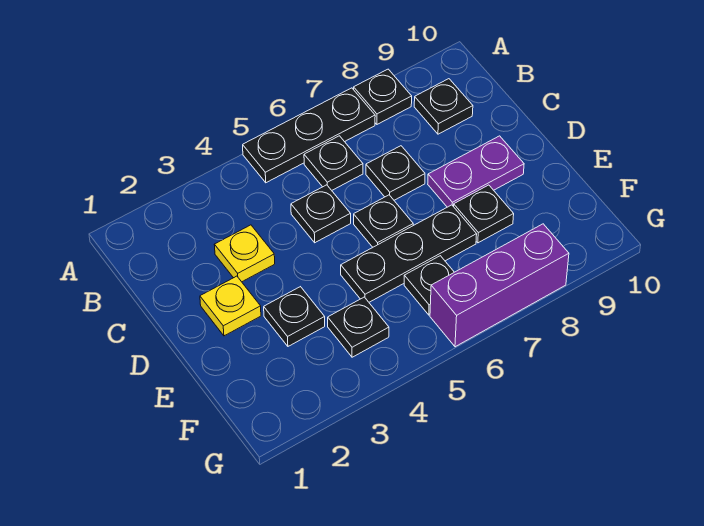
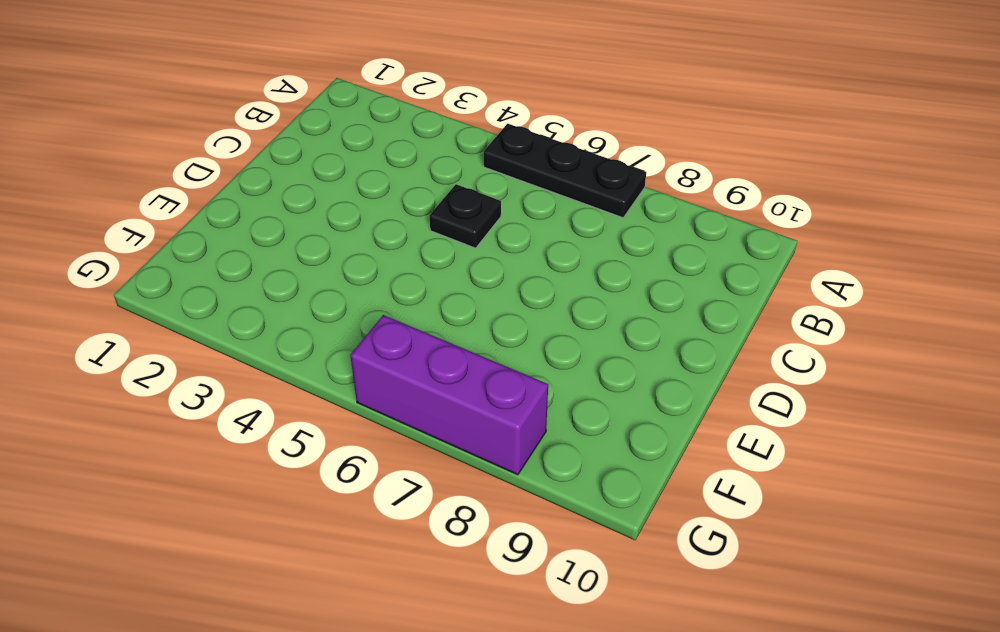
none -> black plate A8 level 1
none -> black plate B6 level 1
none -> black plate B9 level 1

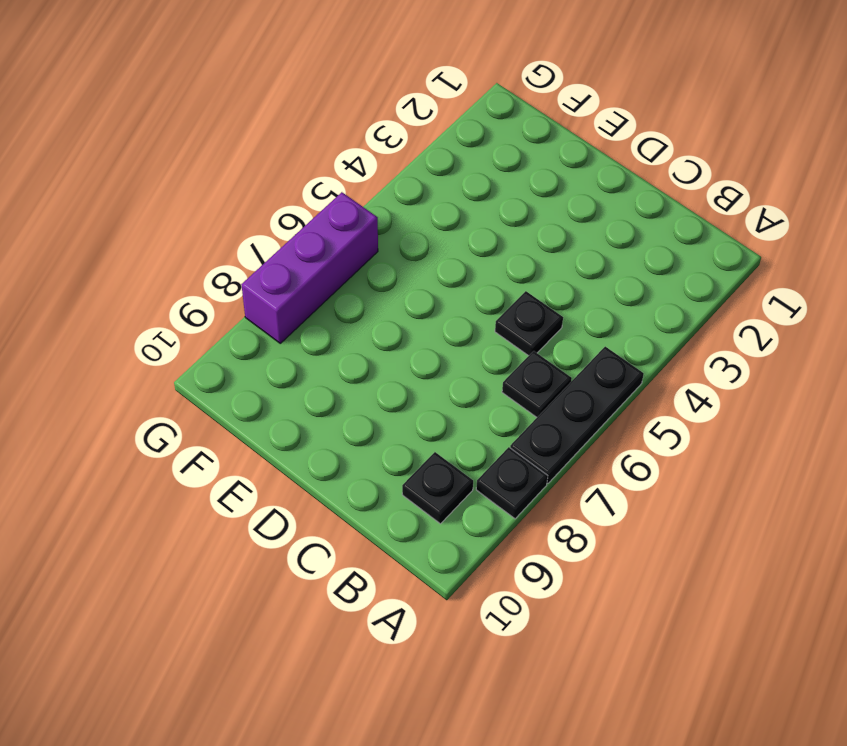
none -> yellow plate C3 level 1
none -> black plate C7 level 1
none -> yellow plate D2 level 1

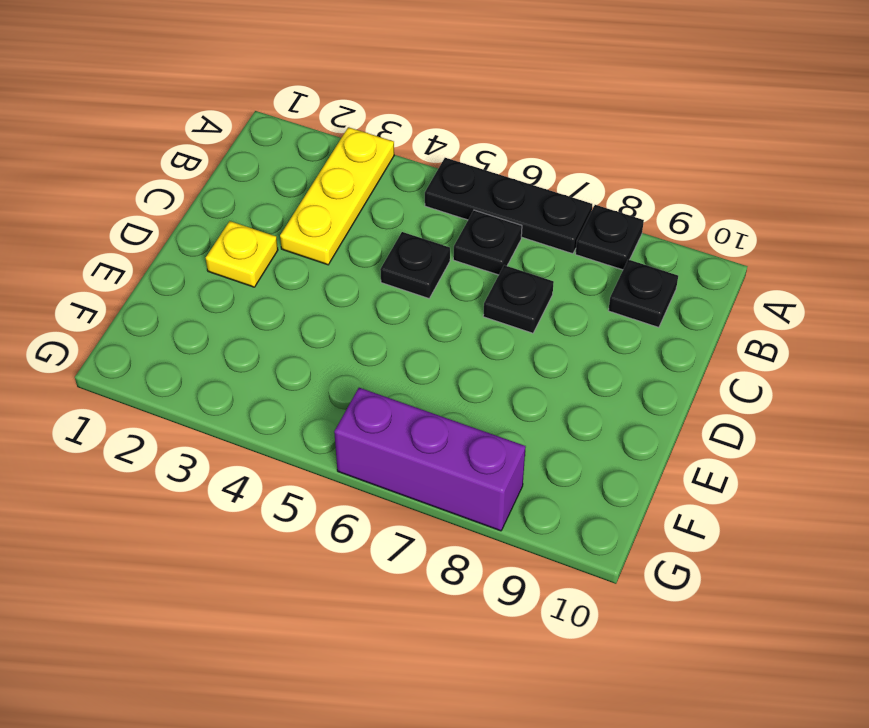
yellow plate A3:C3 level 1 -> yellow plate C3 level 1
none -> black plate D6 level 1
none -> purple plate D8:D9 level 1
none -> black plate E3 level 1

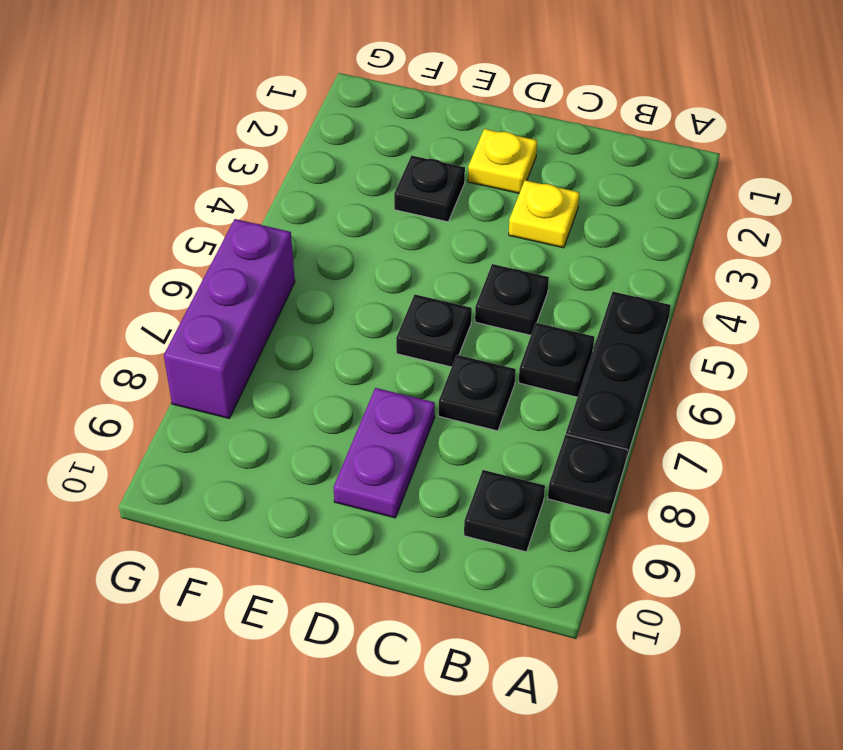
none -> black plate E5:E7 level 1
none -> black plate E8 level 1
none -> black plate F4 level 1

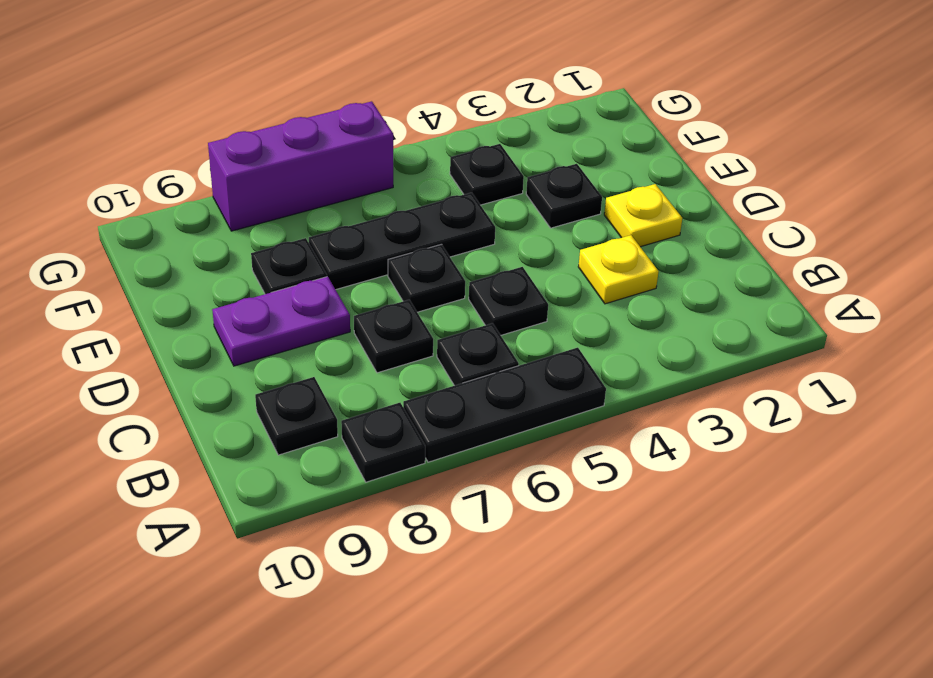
none -> black plate F6 level 1

